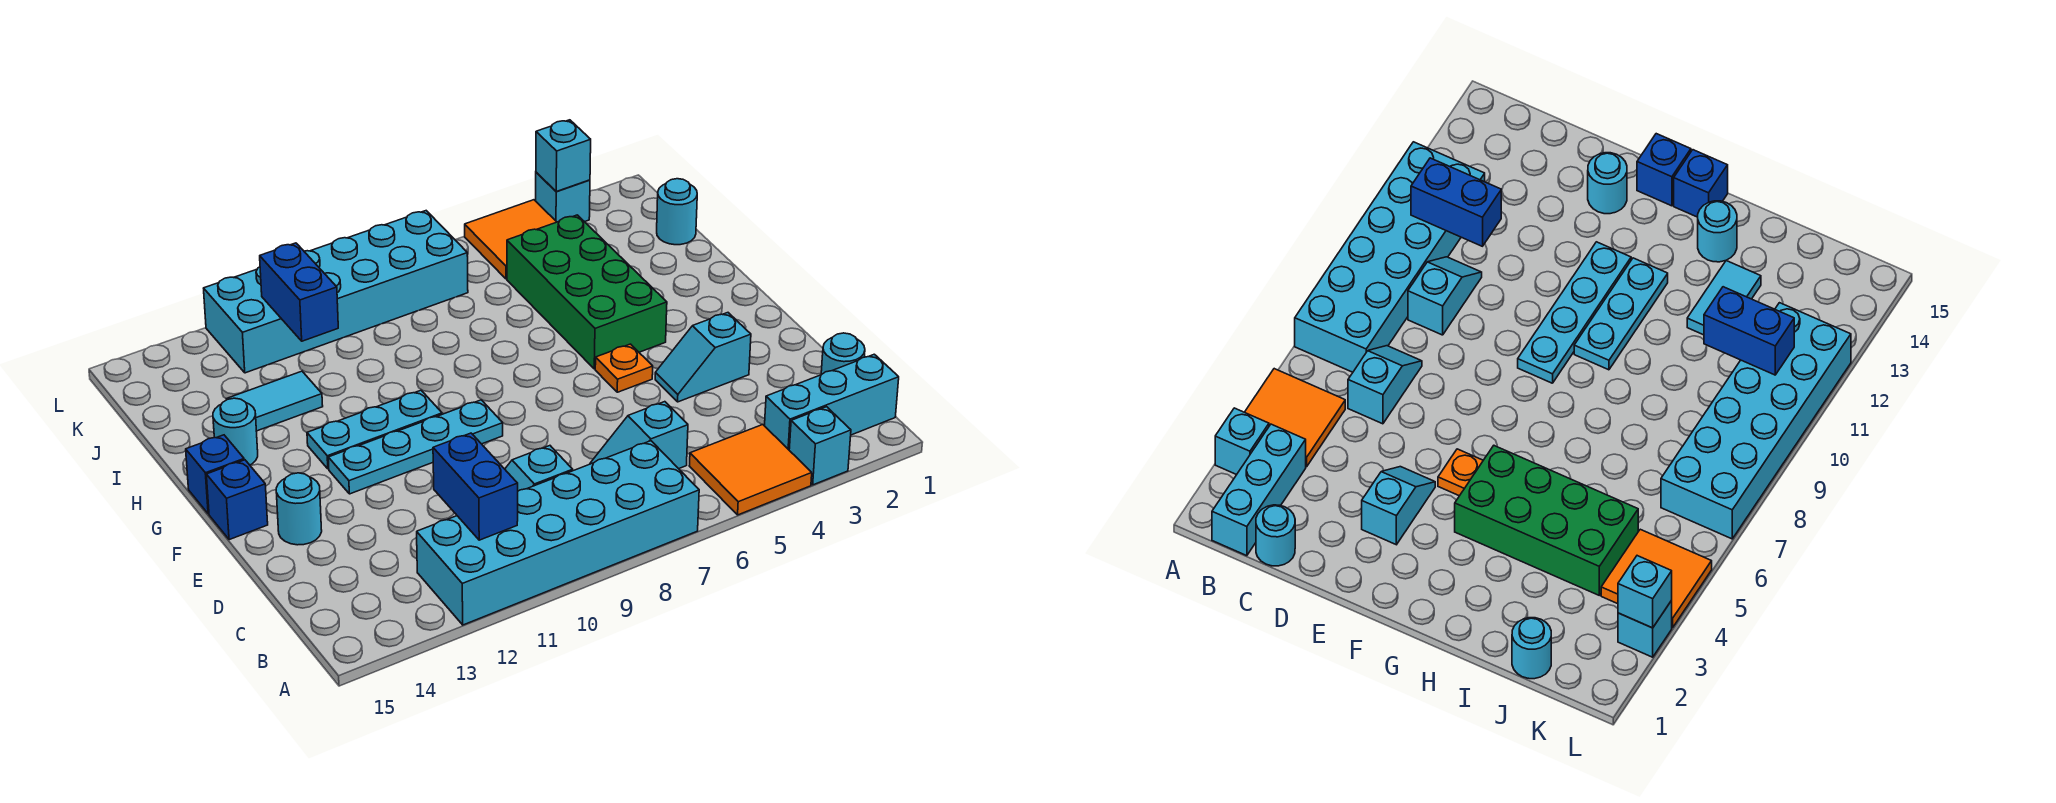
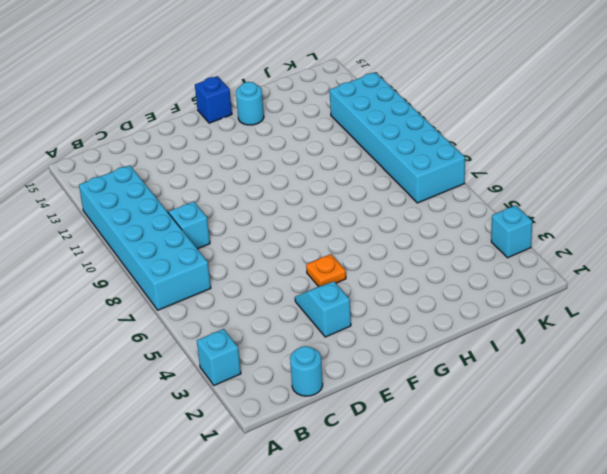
none -> orange tile A4:B5 level 1
none -> cyan brick B1:B3 level 1
none -> cyan slope C6:C7 level 1 top 6

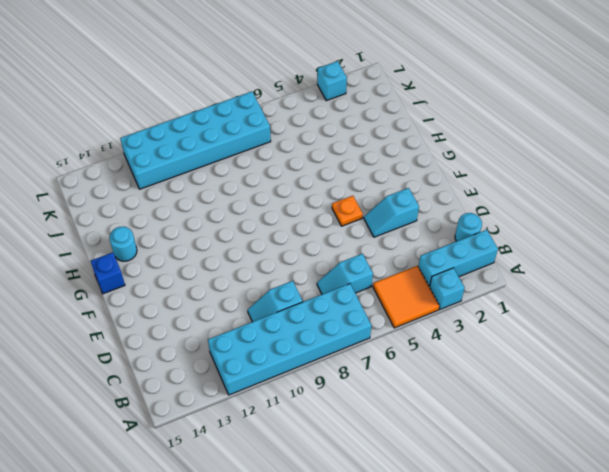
none -> cyan round brick E14 level 1
none -> cyan plate F9:F12 level 1
none -> blue brick F15 level 1

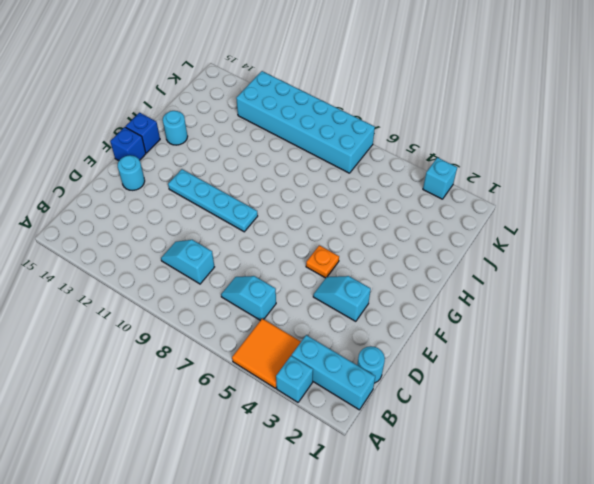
none -> cyan brick A7:B12 level 1
none -> green brick G4:J5 level 1
none -> cyan plate G10:G12 level 1

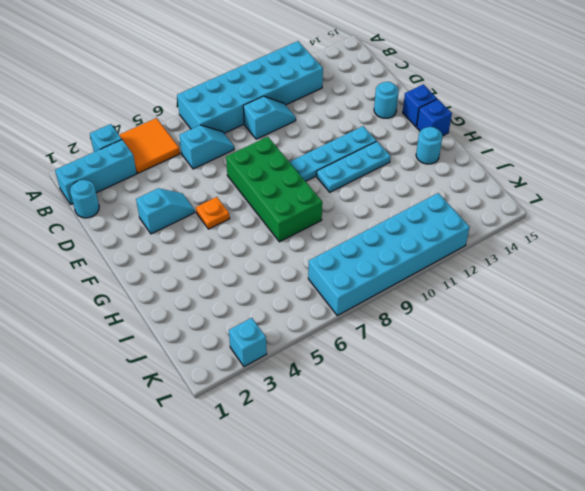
green brick E7:H8 level 1 -> green brick G4:J5 level 1
none -> cyan tile I12:I13 level 1
none -> cyan round brick J1 level 1
none -> orange tile K4:L5 level 1

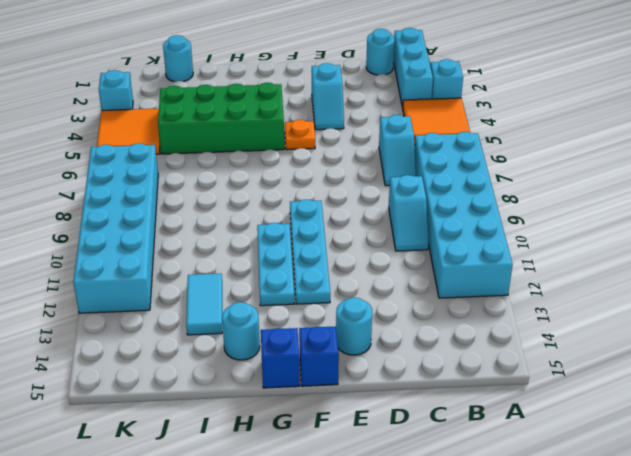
none -> blue brick B11:C11 level 2
none -> blue brick J11:K11 level 2
none -> cyan brick L3 level 2

